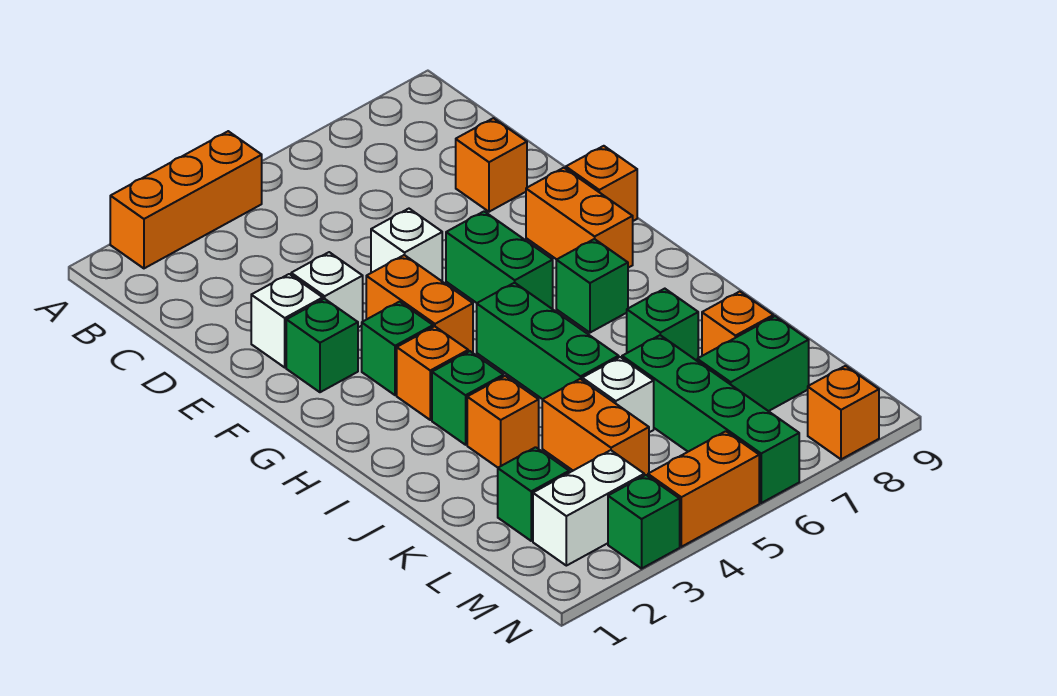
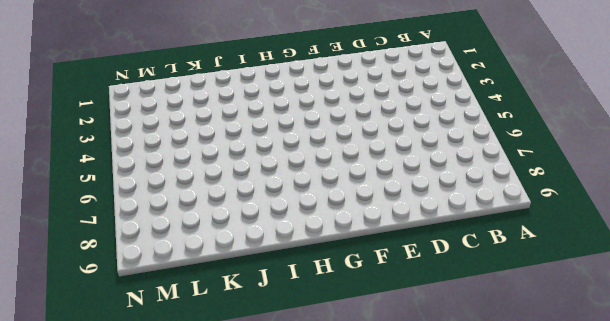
none -> orange brick A2:A4 level 1
none -> orange brick D8 level 1
none -> white brick E2 level 1

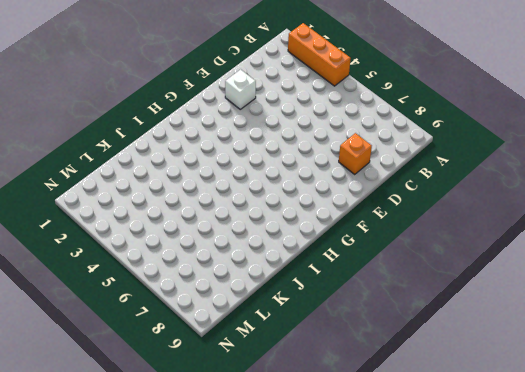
none -> white brick E3 level 1
none -> white brick E5 level 1
none -> green brick F2 level 1

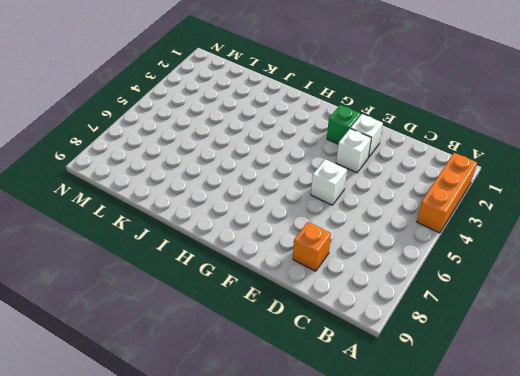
none -> orange brick F4:G4 level 1
none -> green brick F6:G6 level 1
none -> orange brick F8:G8 level 1

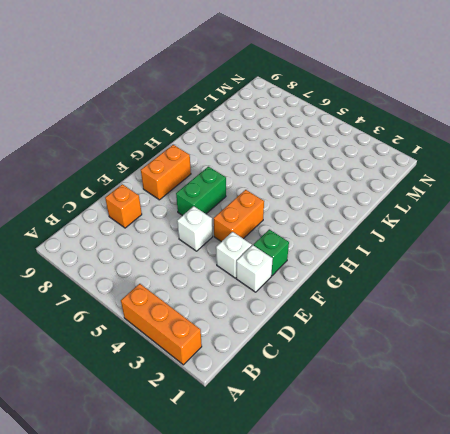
none -> orange brick F9 level 1
none -> green brick G3 level 1
none -> orange brick H3 level 1

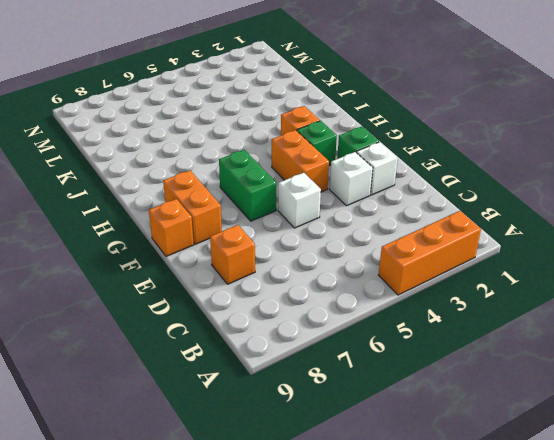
none -> green brick H5:J5 level 1
none -> green brick H7 level 1
none -> green brick I3 level 1

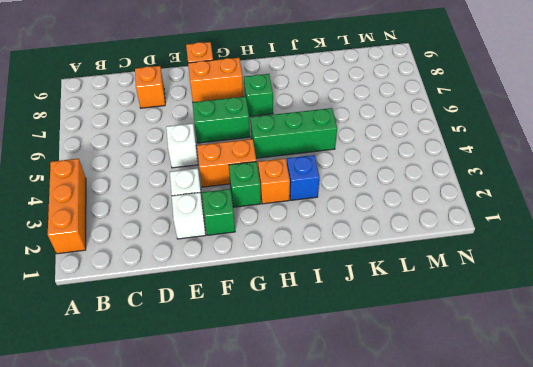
blue brick I3 level 1 -> green brick I3 level 1
none -> orange brick J3 level 1
none -> green brick J7 level 1
none -> orange brick K4:L4 level 1

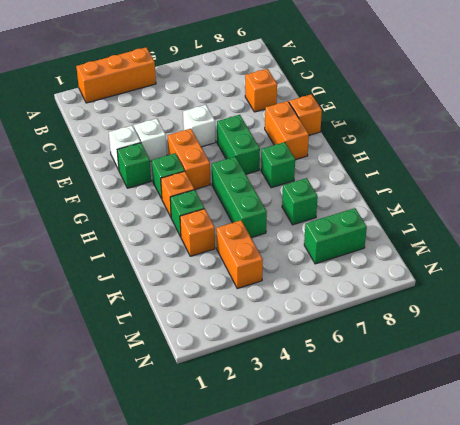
none -> white brick K5 level 1
none -> green brick K6:N6 level 1
none -> orange brick K8 level 1

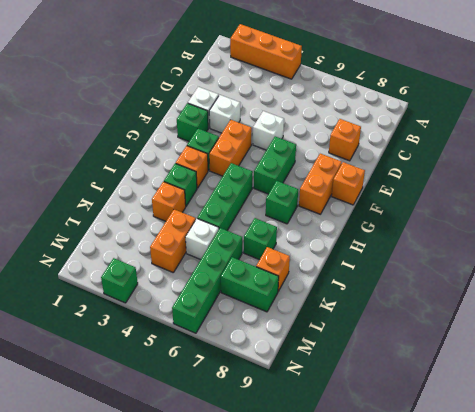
none -> green brick L2 level 1
none -> white brick M2:M3 level 1
none -> orange brick N4:N5 level 1

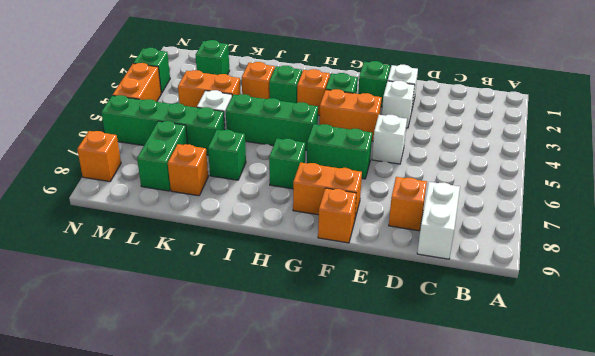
white brick C8:C9 level 1 -> white brick M2:M3 level 1
none -> orange brick A2:A4 level 1

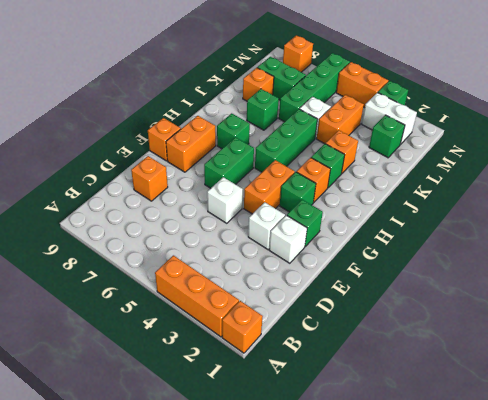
orange brick A1 level 1 -> none

